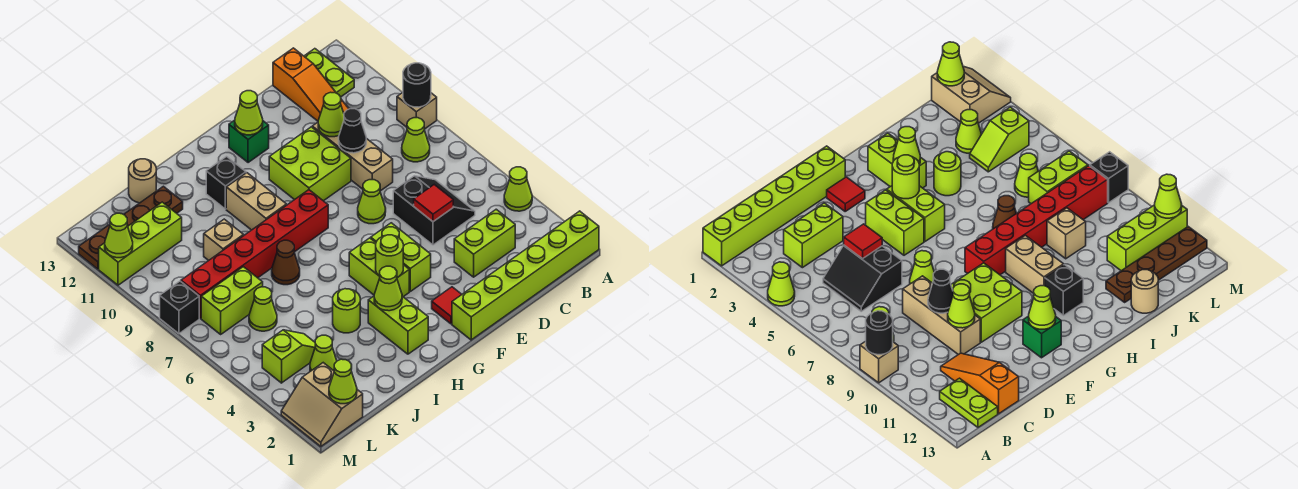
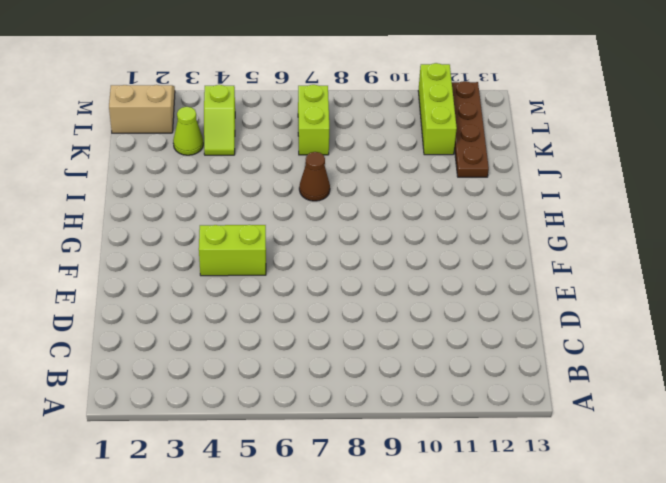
none -> lime brick A1:F1 level 1
none -> lime cone A4 level 1
none -> tan brick A9 level 1
none -> lime cone B8 level 1

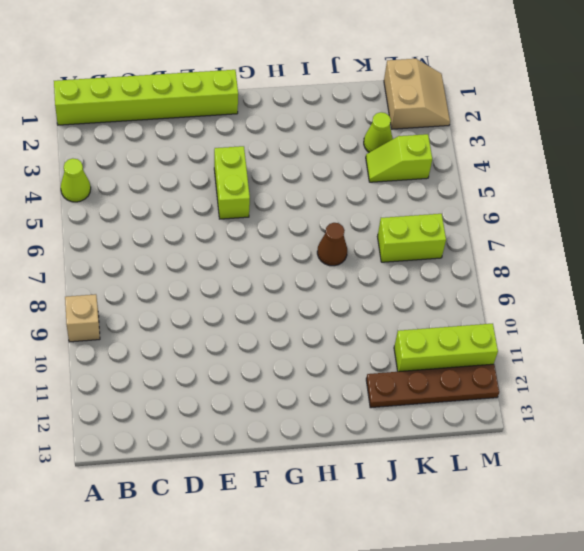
none -> lime cone B8 level 1
none -> lime plate B12:B13 level 1
none -> lime brick C3:D3 level 1
none -> black slope C5:D6 level 1 top D

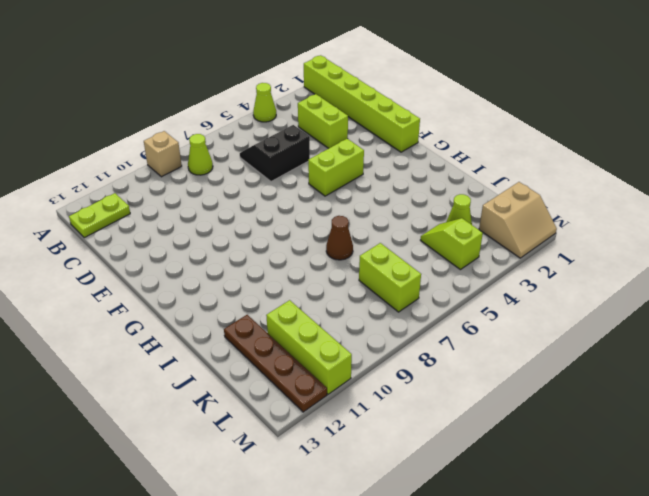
none -> orange slope C11:C13 level 1 top 13
none -> tan brick D8:D10 level 1
none -> lime cone E7 level 1
none -> lime brick E9:F10 level 1

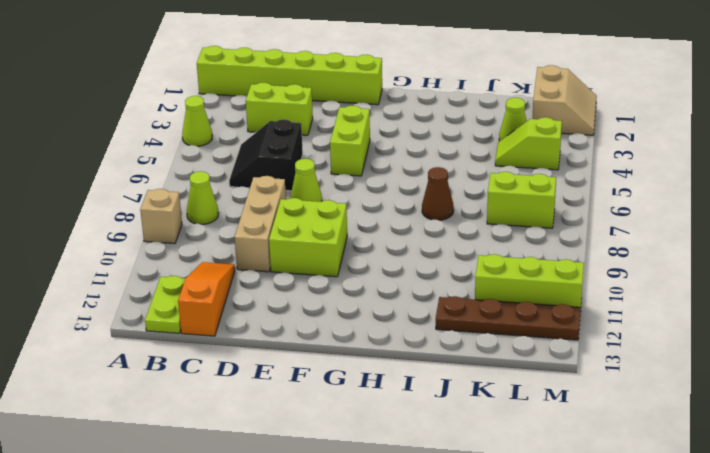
none -> red tile F2 level 1
none -> green brick F12 level 1
none -> lime brick G4:G5 level 1
none -> red brick G8:L8 level 1

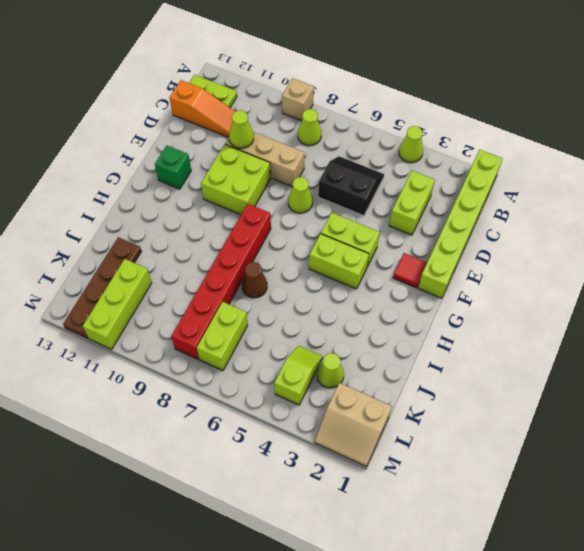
none -> lime brick H2:H3 level 1
none -> tan brick H9:H10 level 1
none -> black brick H11 level 1
none -> lime round brick I4 level 1

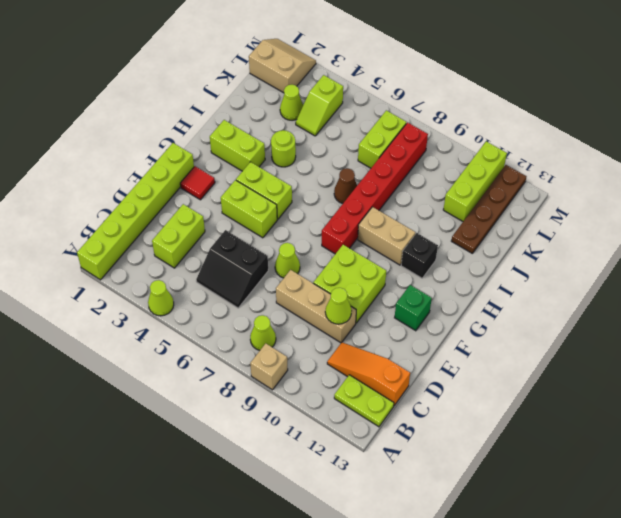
none -> tan brick J9 level 1
none -> tan round brick J13 level 1
none -> lime cone K6 level 1
none -> black brick M8 level 1

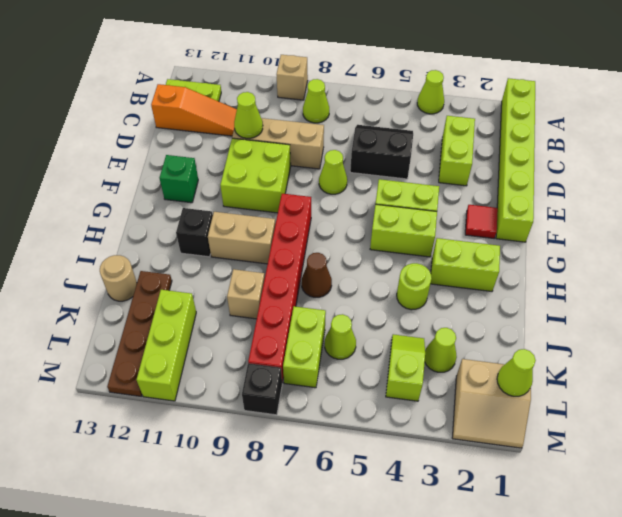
none -> black round brick A9 level 2
none -> red tile D5 level 2
none -> black cone D9 level 2
none -> lime cone F12 level 2

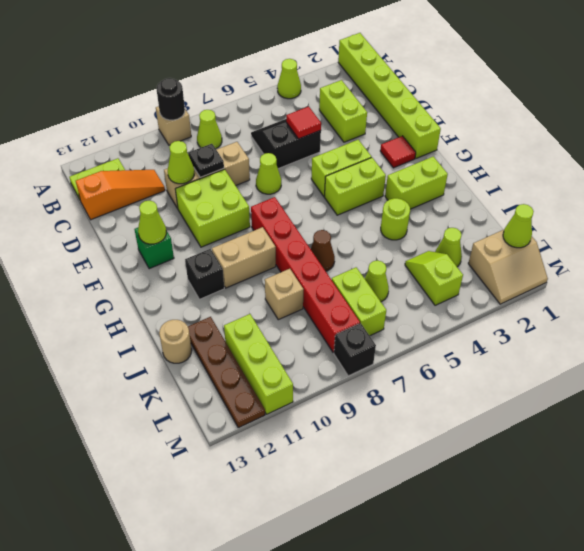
black plate D9 level 2 -> black cone D9 level 2
none -> lime round brick G4 level 2
none -> lime cone H3 level 2
none -> lime cone M11 level 2

